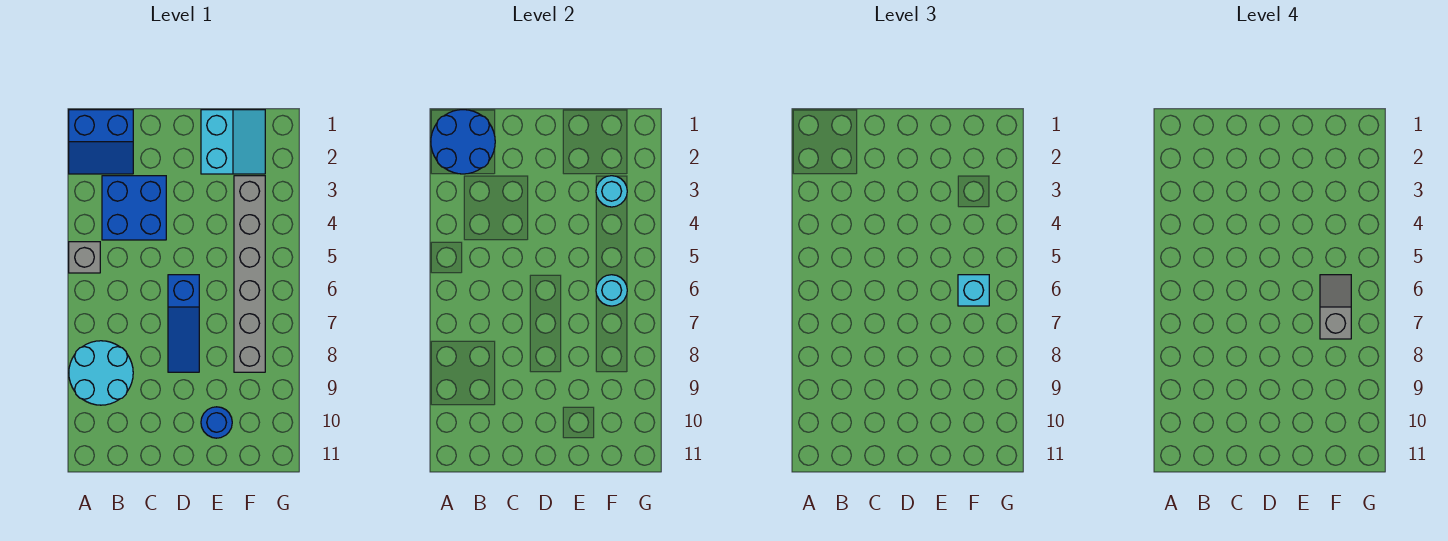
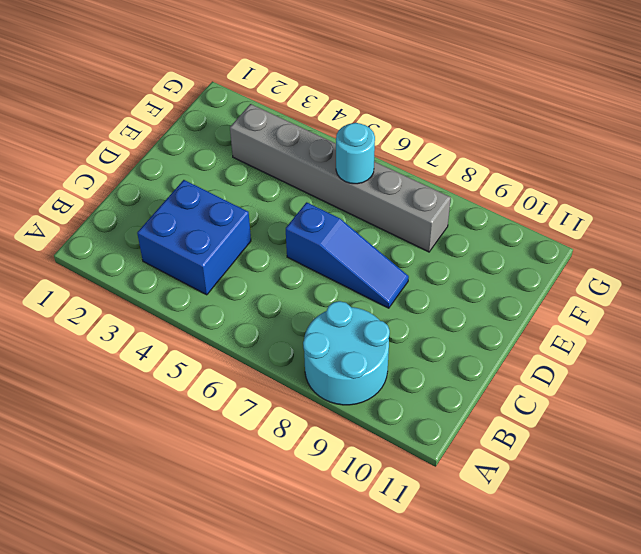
none -> blue slope A1:B2 level 1 top 1
none -> grey brick A5 level 1
none -> cyan slope E1:F2 level 1 top E

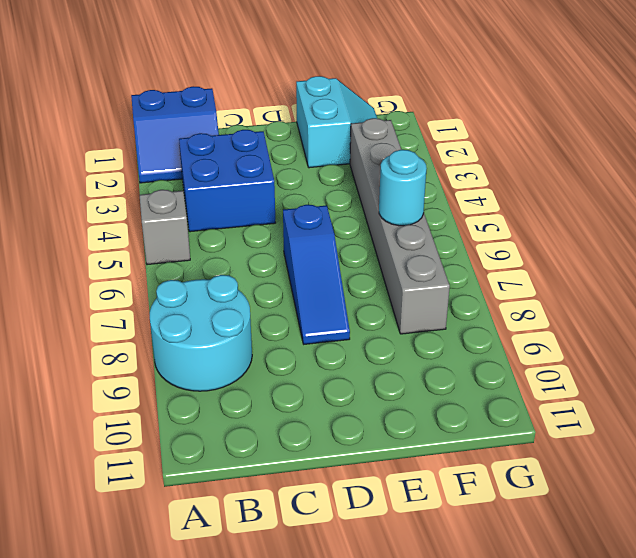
none -> blue round brick E10 level 1
none -> blue round brick A1:B2 level 2
none -> cyan round brick F3 level 2

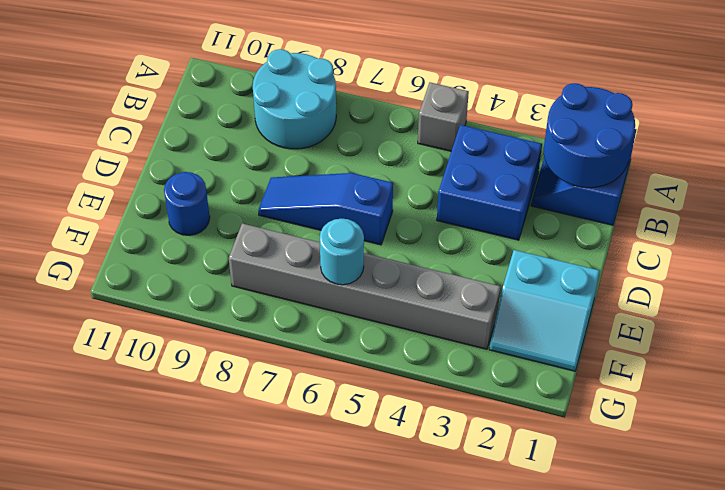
none -> cyan round brick F3 level 2
none -> cyan brick F6 level 3
none -> grey slope F6:F7 level 4 top 7

